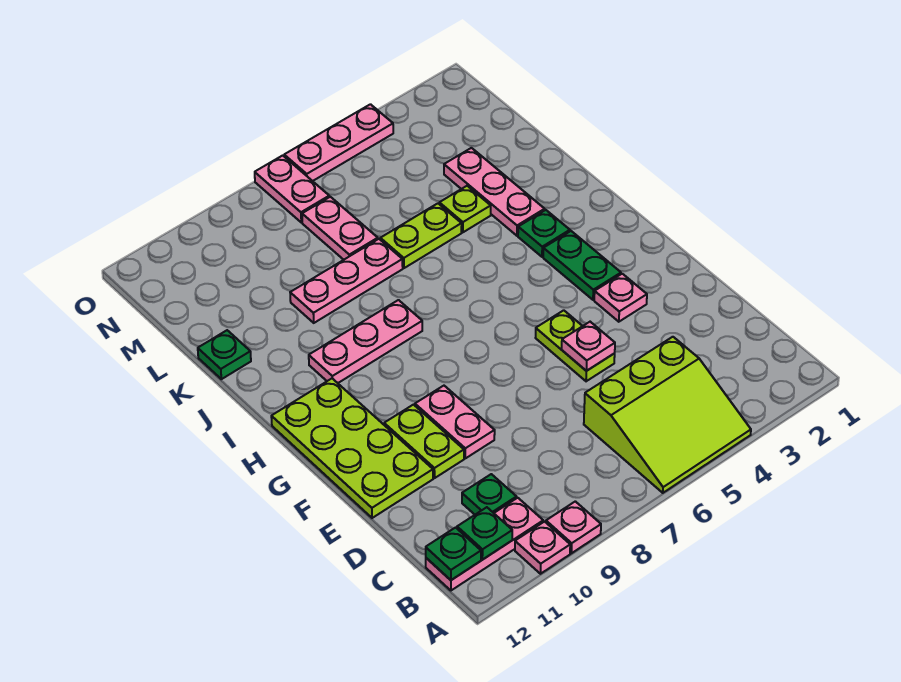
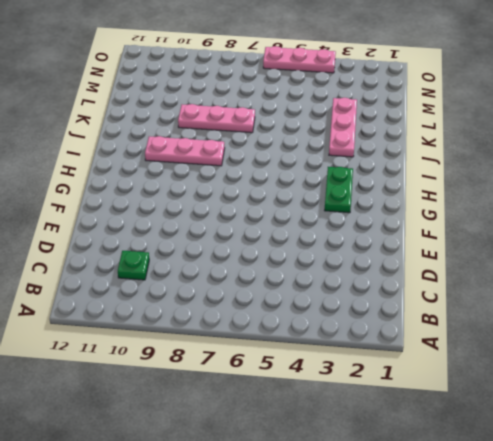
none -> lime slope A4:C6 level 1 top C
none -> pink plate A9 level 1
none -> pink plate A10 level 1

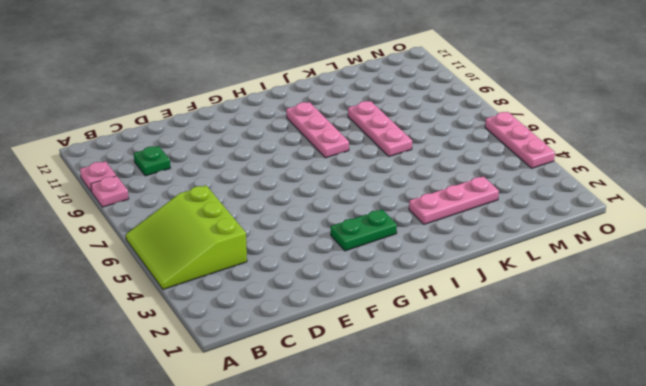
none -> pink plate B10:B12 level 1
none -> lime plate E5:F5 level 1
none -> pink plate E9:F9 level 1

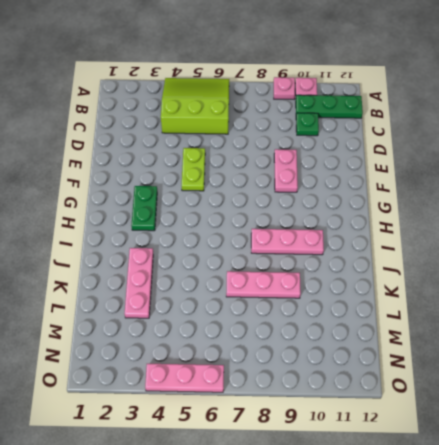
green plate B10:B12 level 1 -> pink plate B10:B12 level 1
none -> lime plate E10:F10 level 1
none -> lime plate E11:H12 level 1
none -> pink plate F3 level 1

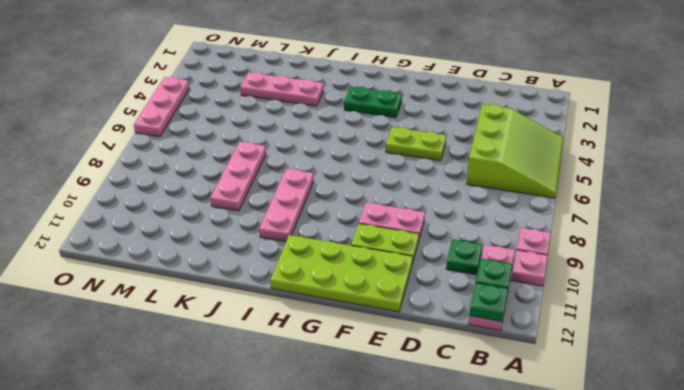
none -> pink plate F3 level 1
none -> green plate I3 level 1
none -> lime plate K4 level 1

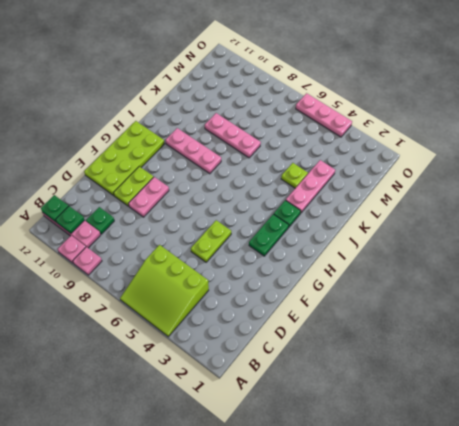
none -> pink plate F3 level 1
none -> lime plate K5:K6 level 1
none -> green plate K12 level 1

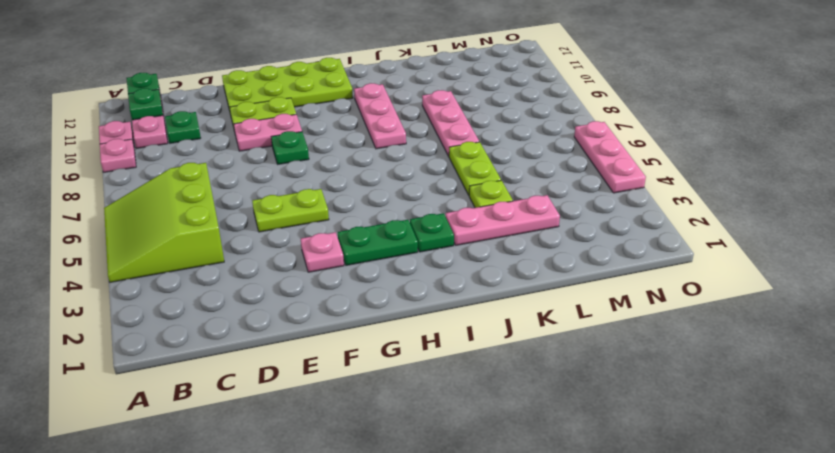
green plate F8 level 1 -> green plate K12 level 1
none -> pink plate L7:M7 level 1
none -> pink plate N7:O7 level 1
none -> pink plate E5 level 2

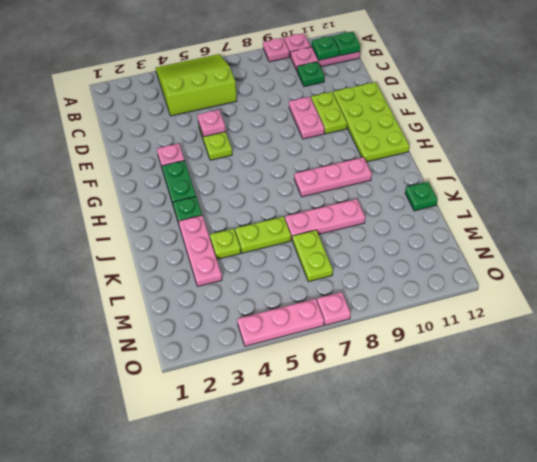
lime plate L7:M7 level 1 -> pink plate L7:M7 level 1
pink plate O7 level 1 -> pink plate N7:O7 level 1

